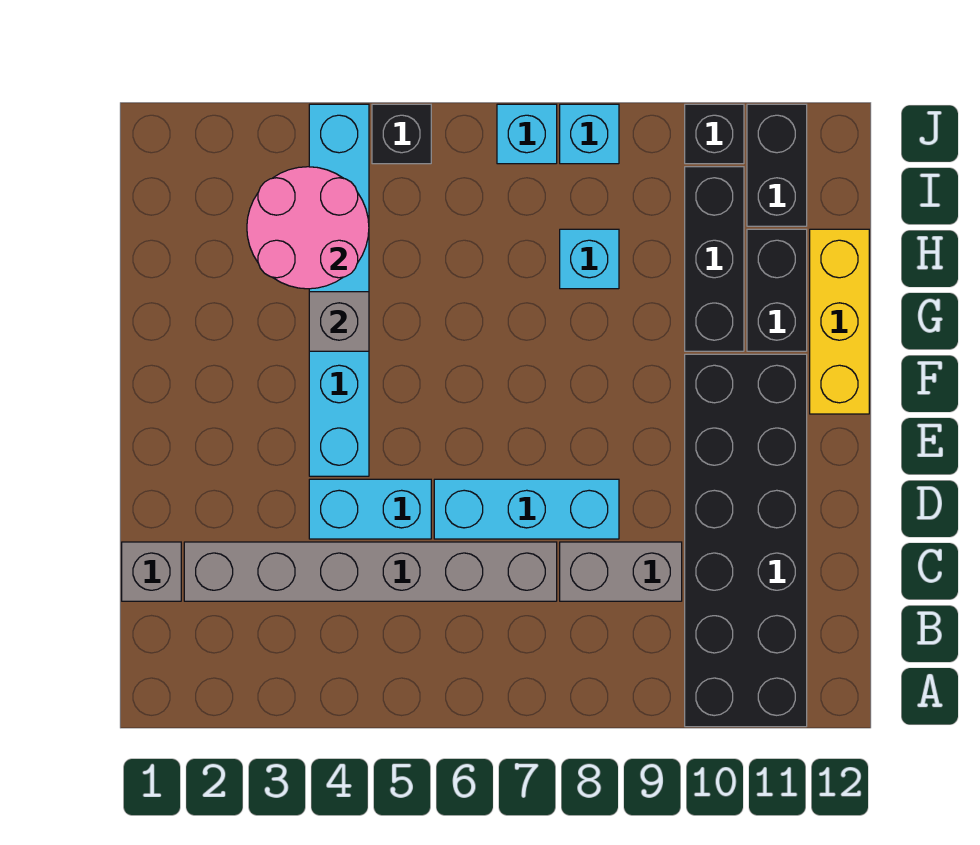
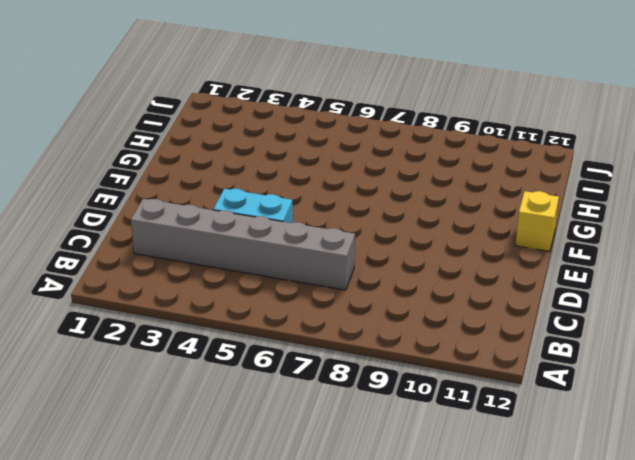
yellow brick F12 level 1 -> yellow brick F12:H12 level 1
none -> black brick A10:F11 level 1
none -> grey brick C1 level 1
none -> grey brick C8:C9 level 1

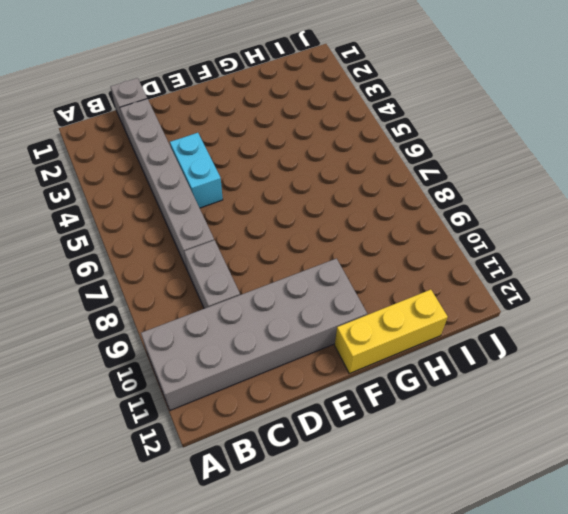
grey brick A10:F11 level 1 -> black brick A10:F11 level 1
none -> cyan brick D6:D8 level 1
none -> cyan brick E4:J4 level 1
none -> black brick G10:I10 level 1

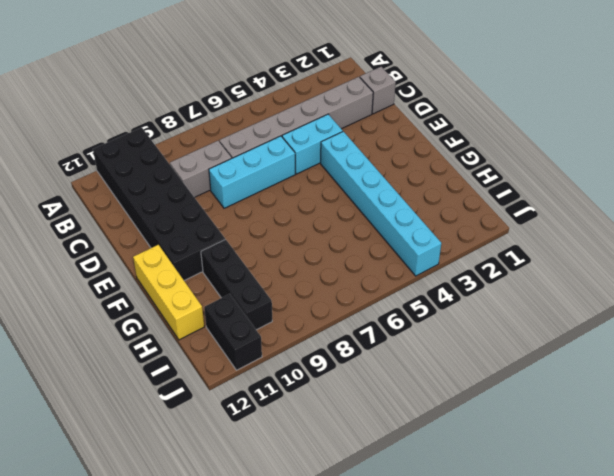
none -> black brick G11:H11 level 1
none -> cyan brick H8 level 1
none -> black brick J5 level 1

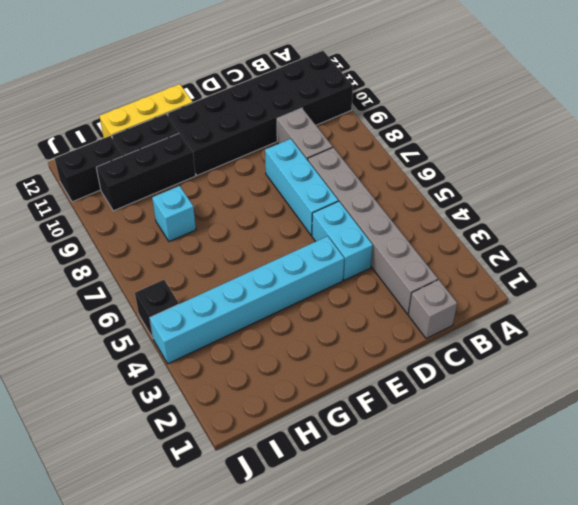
none -> cyan brick J7 level 1
none -> cyan brick J8 level 1
none -> black brick J10 level 1

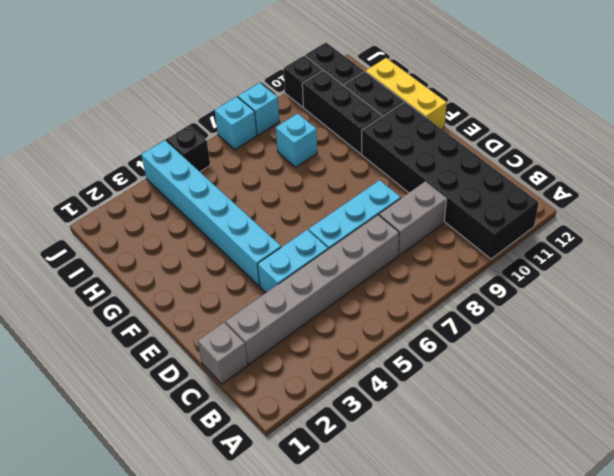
none -> grey brick G4 level 2
none -> pink round brick H3:I4 level 2

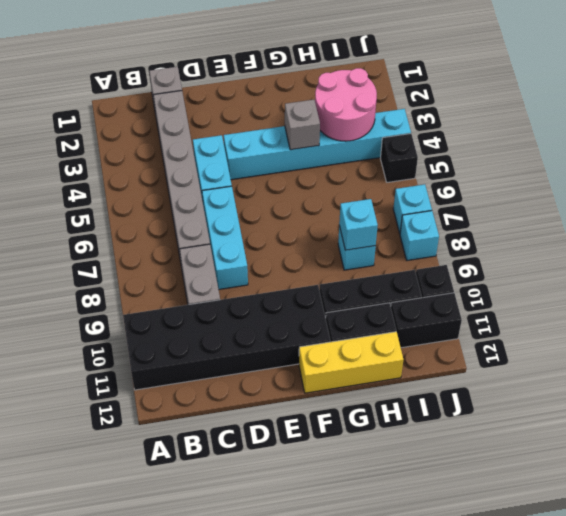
cyan brick H8 level 2 -> none

